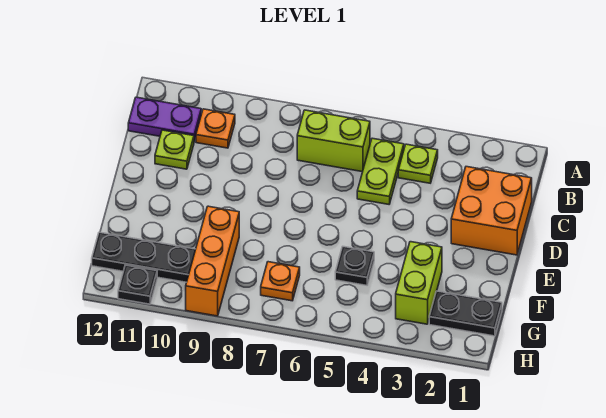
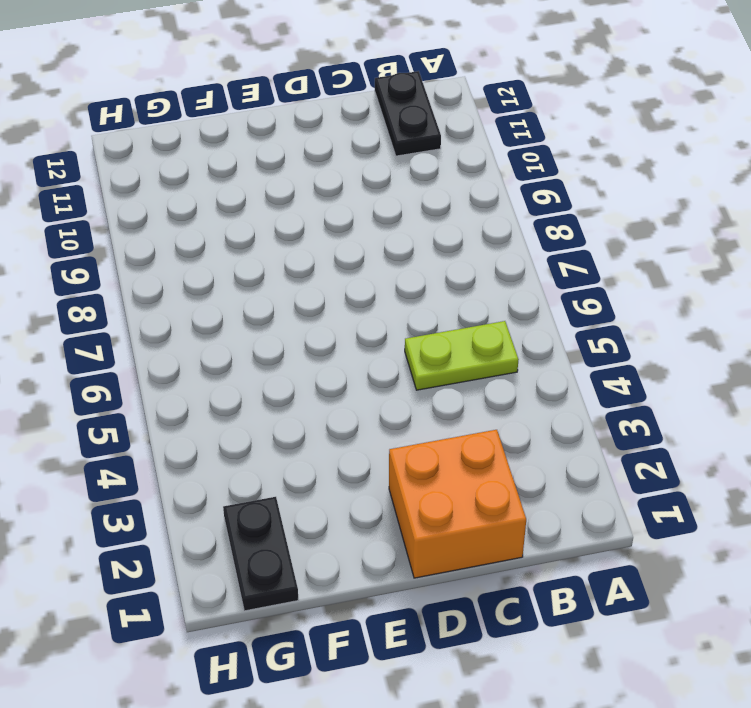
black plate B11:B12 level 1 -> purple plate B11:B12 level 1
none -> lime plate B4 level 1
none -> lime brick B6:B7 level 1
none -> orange plate B10 level 1

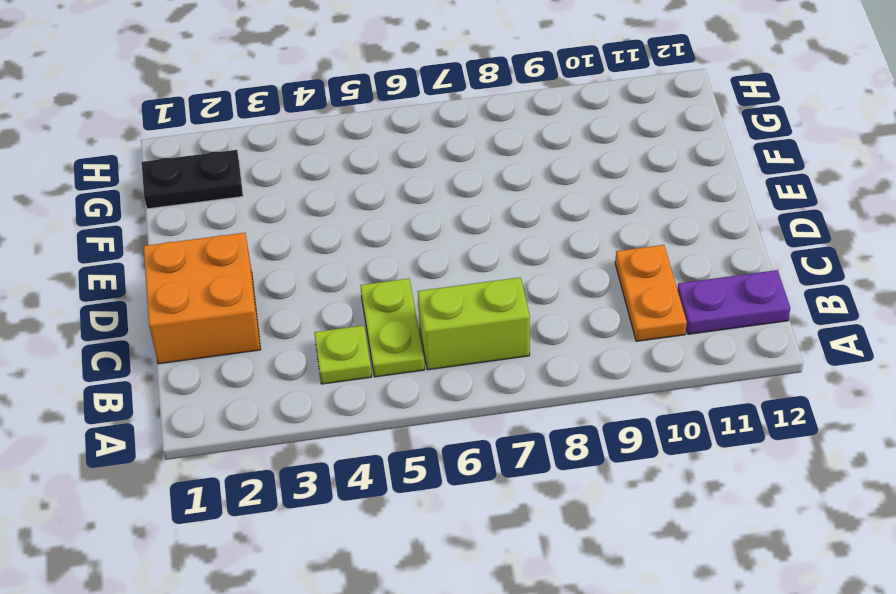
orange plate B10:C10 level 1 -> orange plate B10 level 1
none -> lime plate C11 level 1
none -> lime brick F3:G3 level 1
none -> black plate F5 level 1

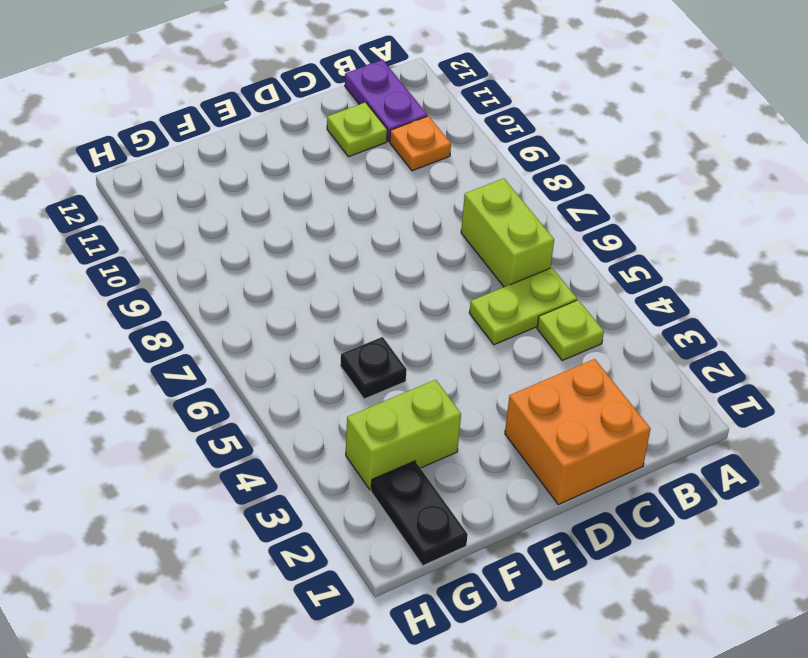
none -> orange brick F9:H9 level 1
none -> orange plate G7 level 1
none -> black plate G10:G12 level 1

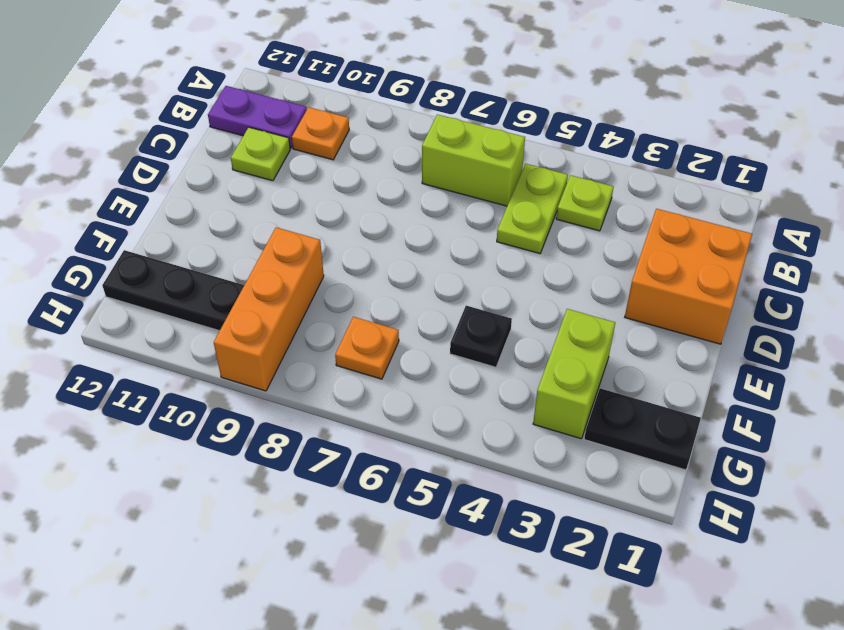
none -> black plate H11 level 1

